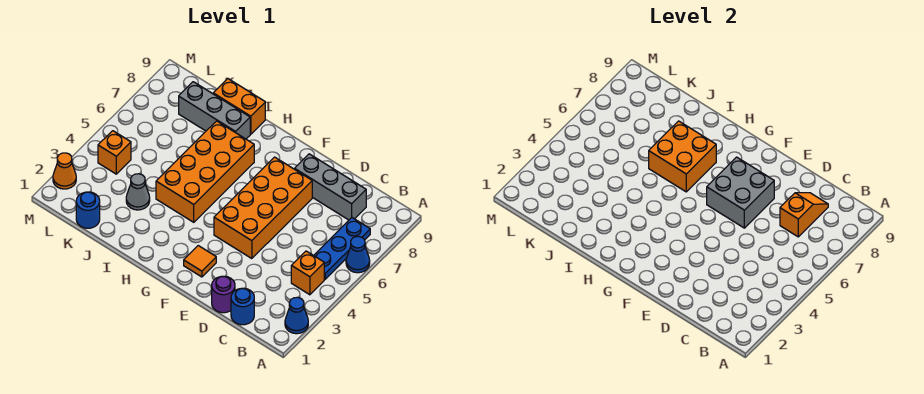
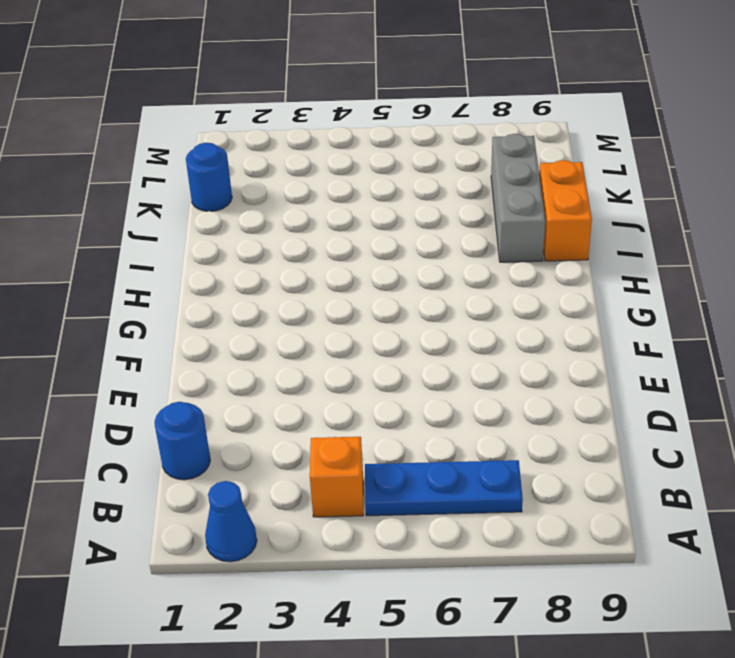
none -> blue cone A6 level 1
none -> grey brick C8:E8 level 1
none -> purple round brick D1 level 1

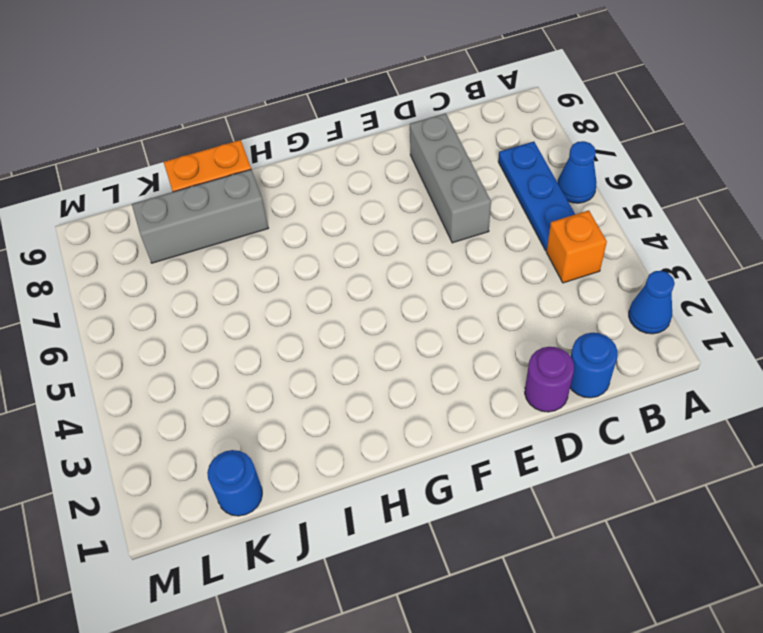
grey brick D6:D8 level 1 -> grey brick C8:E8 level 1
none -> orange brick E4:F7 level 1
none -> orange tile F2 level 1
none -> orange brick H4:I7 level 1

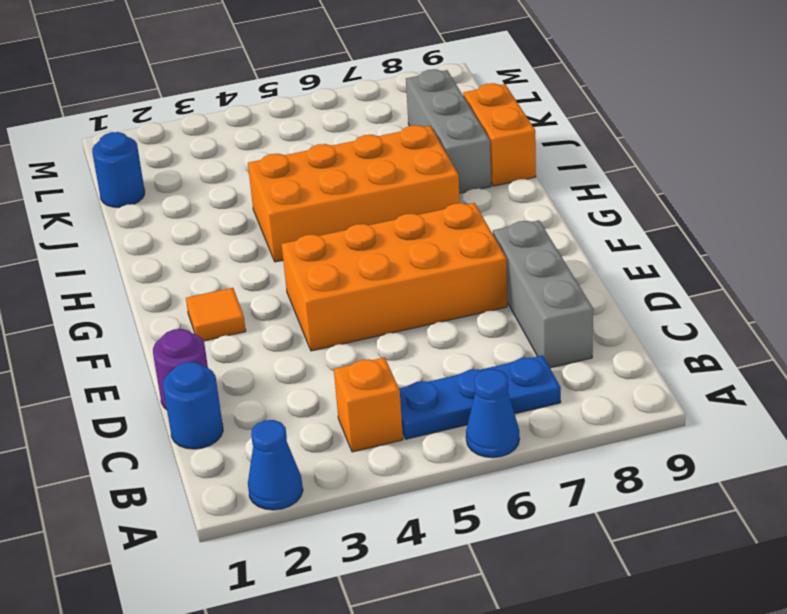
none -> grey cone J3 level 1
none -> orange brick L4 level 1
none -> orange cone M2 level 1

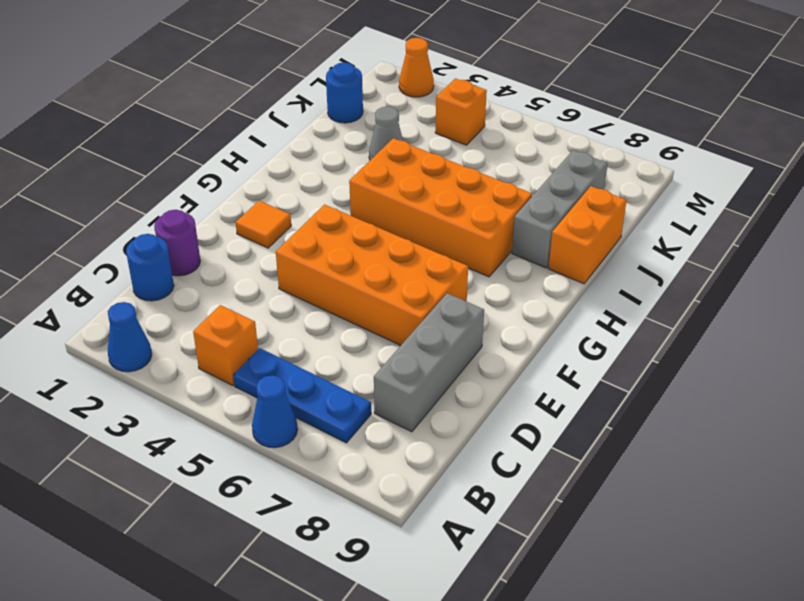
none -> orange slope C7:C8 level 2 top 7
none -> grey brick E6:F7 level 2
none -> orange brick H6:I7 level 2

